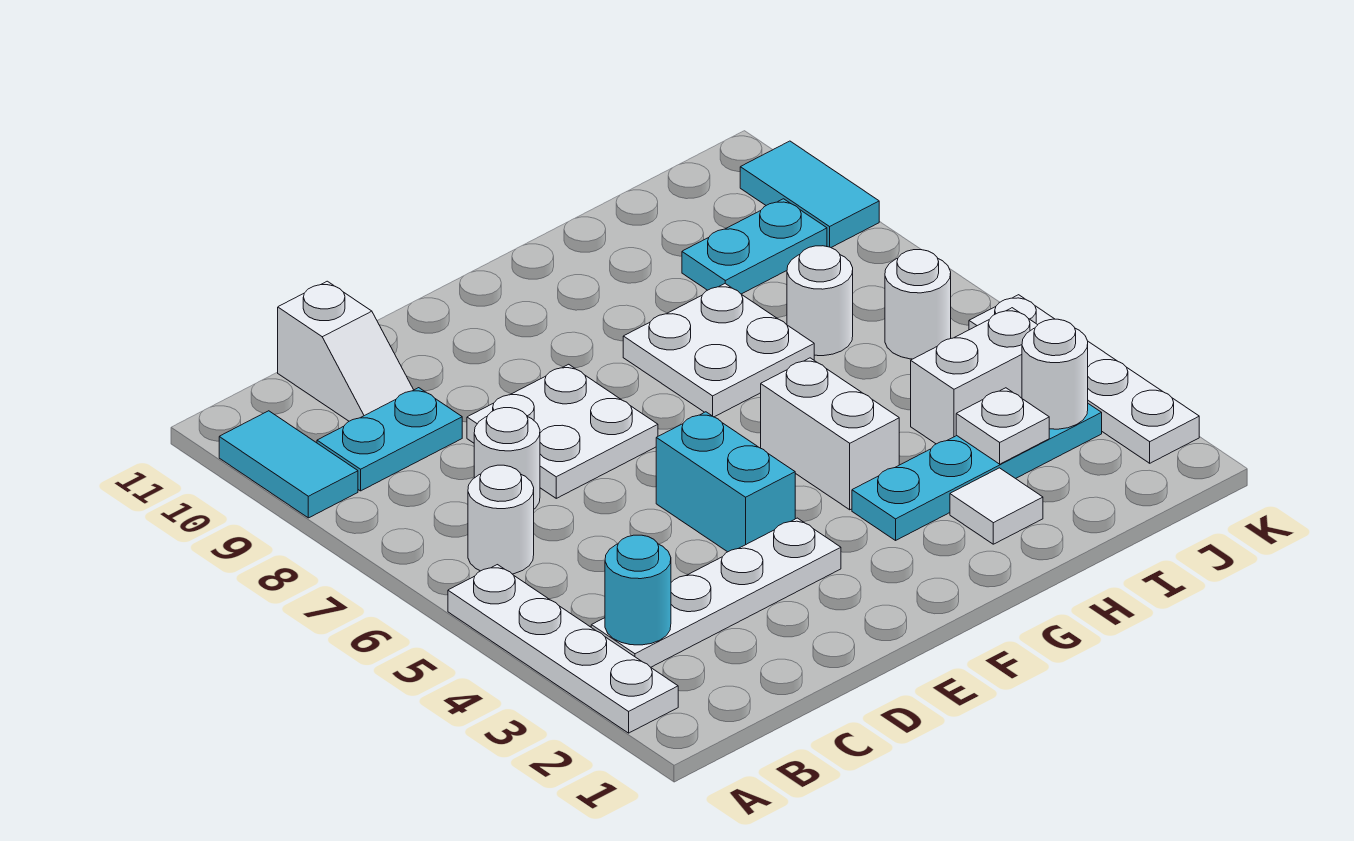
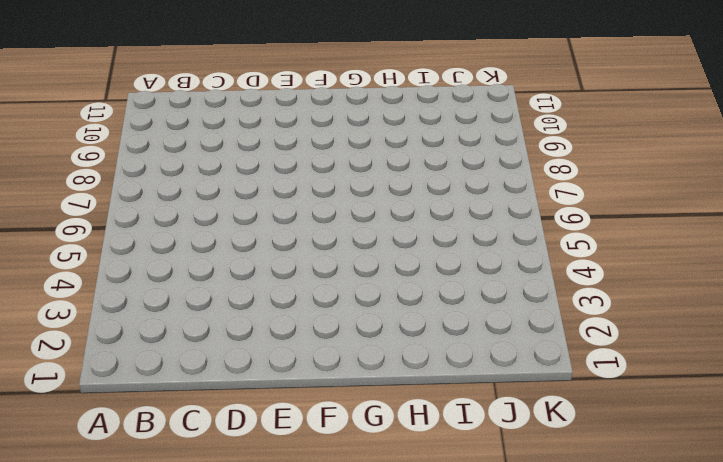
none -> white plate A2:A5 level 1
none -> cyan tile A9:A10 level 1
none -> white plate B3:E3 level 1

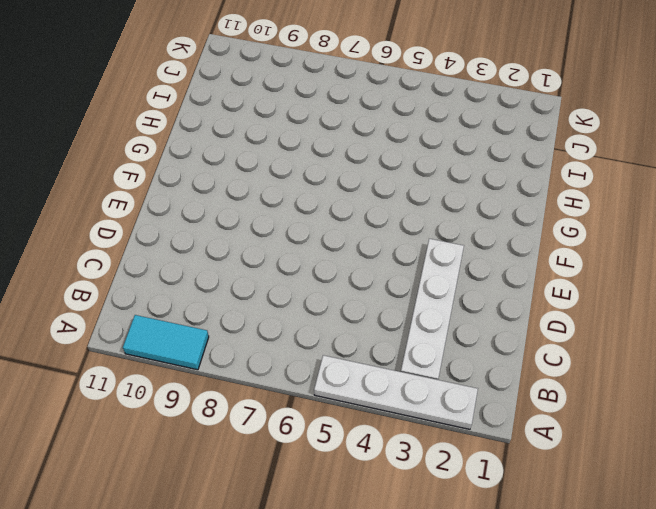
none -> white round brick B6 level 1
none -> cyan plate B9:C9 level 1
none -> white round brick C7 level 1

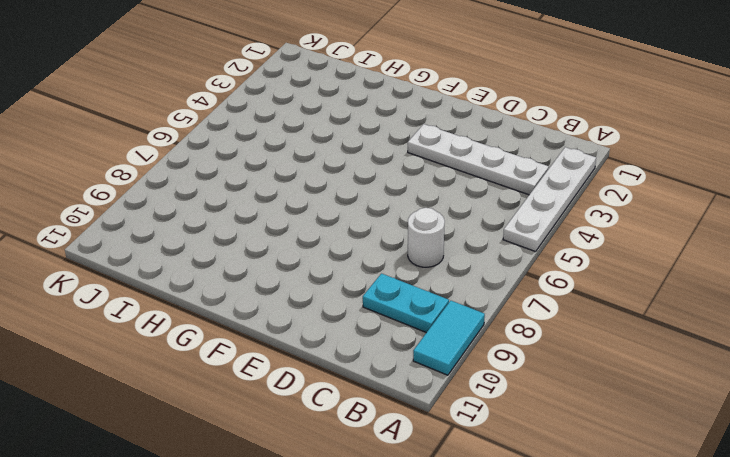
none -> white round brick B6 level 1
none -> white slope C10:C11 level 1 top 11
none -> white plate D7:E8 level 1

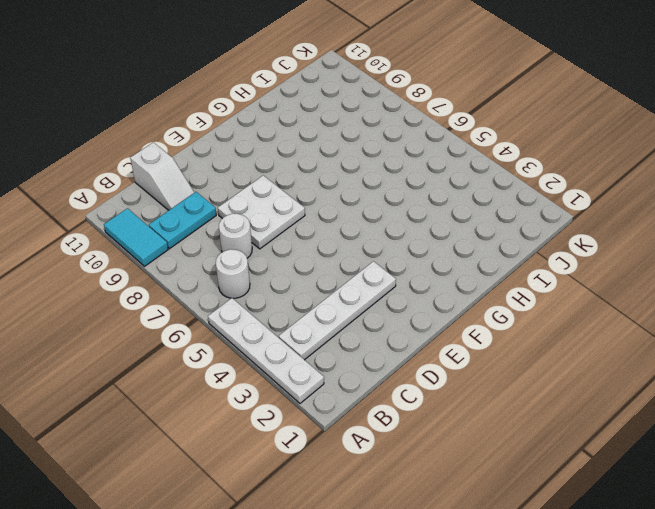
none -> cyan brick E4:E5 level 1
none -> cyan plate G3:J3 level 1
none -> white brick G4:G5 level 1

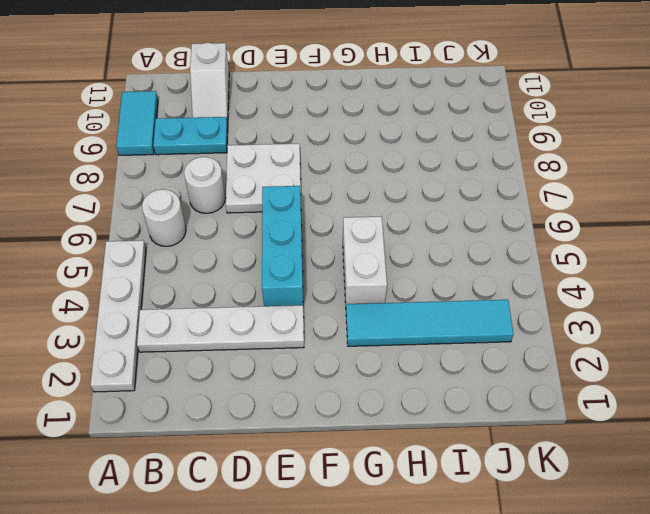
cyan brick E4:E6 level 1 -> cyan brick E4:E5 level 1
cyan tile G3:J3 level 1 -> cyan plate G3:J3 level 1
none -> white plate G7:H8 level 1
none -> white tile H2 level 1
none -> white brick I4:J4 level 1

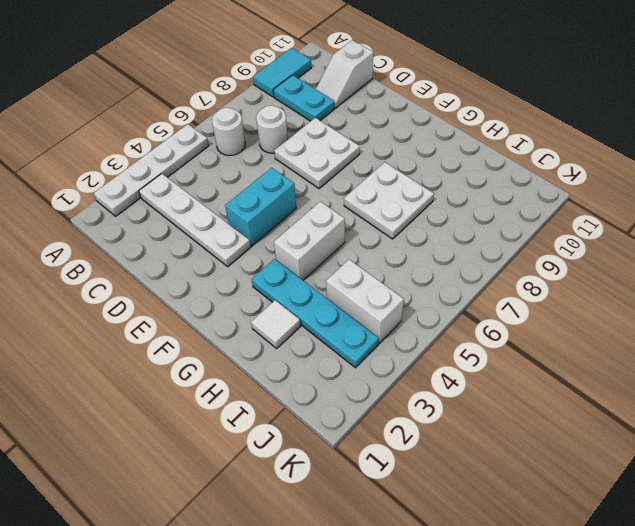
none -> white round brick I7 level 1
none -> cyan plate I9:J9 level 1
none -> white round brick J6 level 1

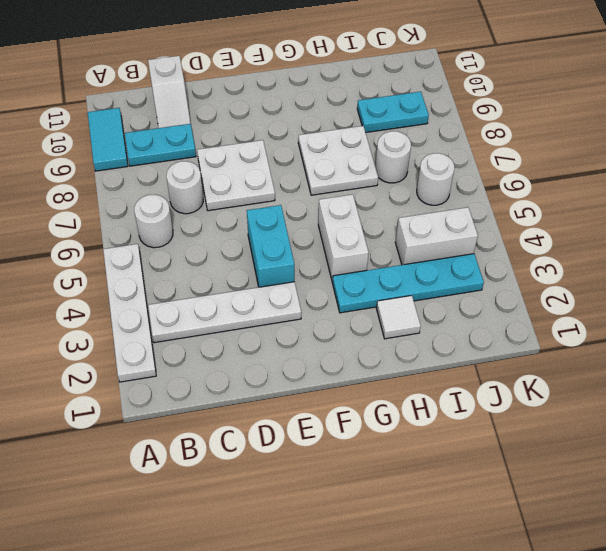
none -> white plate K2:K5 level 1
none -> cyan tile K9:K10 level 1
none -> cyan round brick B3 level 2

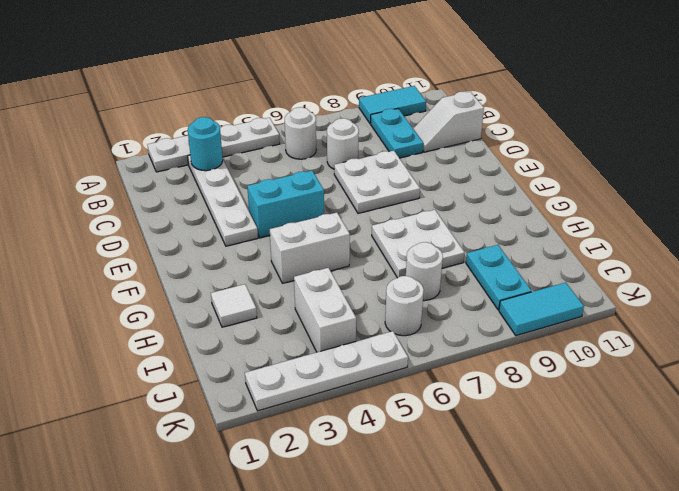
none -> cyan plate G3:J3 level 1
none -> white plate I3 level 2
none -> white round brick J3 level 2

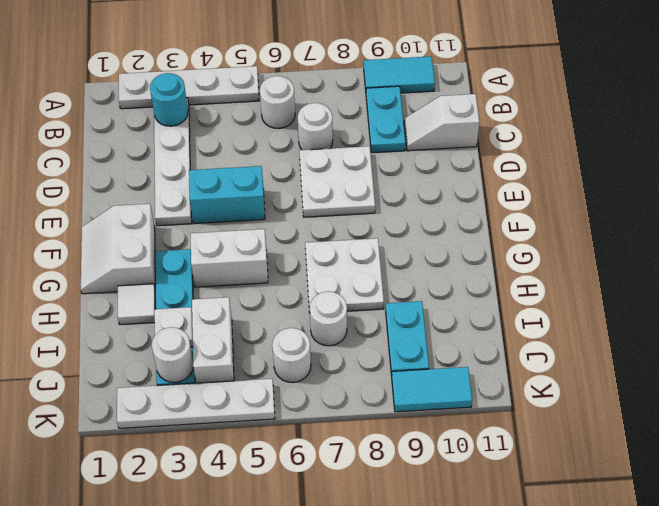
white slope F1:G2 level 1 top 2 -> none

